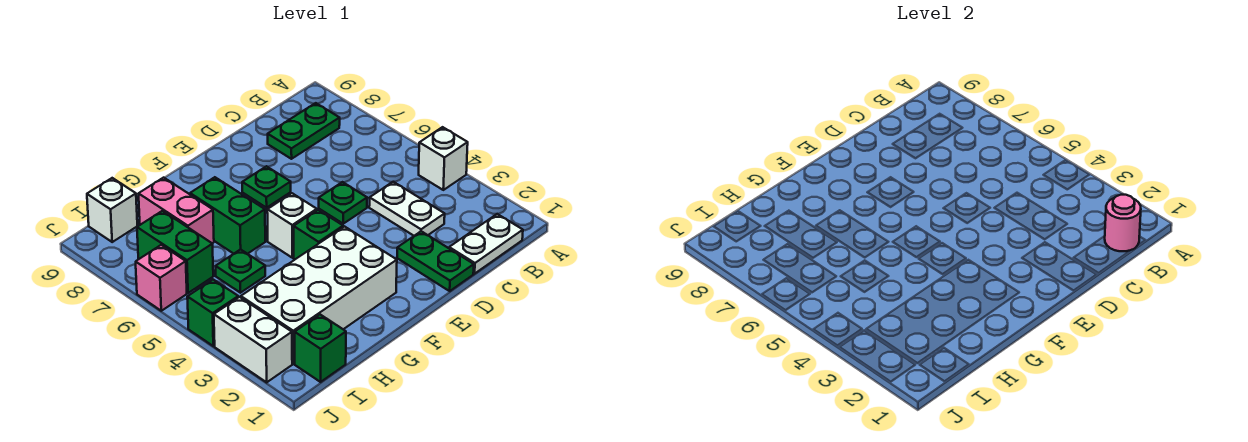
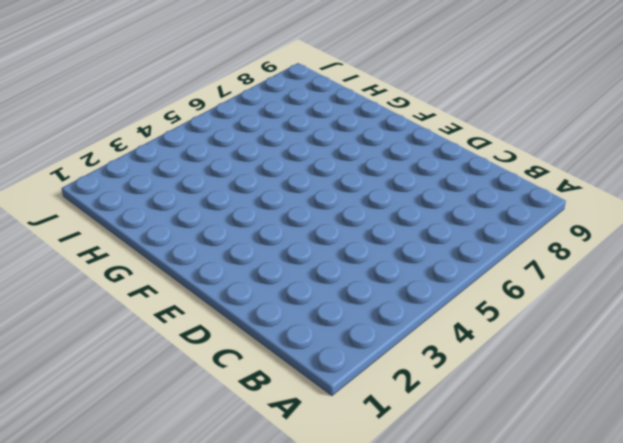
none -> white brick A4 level 1
none -> white plate B1:C1 level 1
none -> green plate B8:C8 level 1

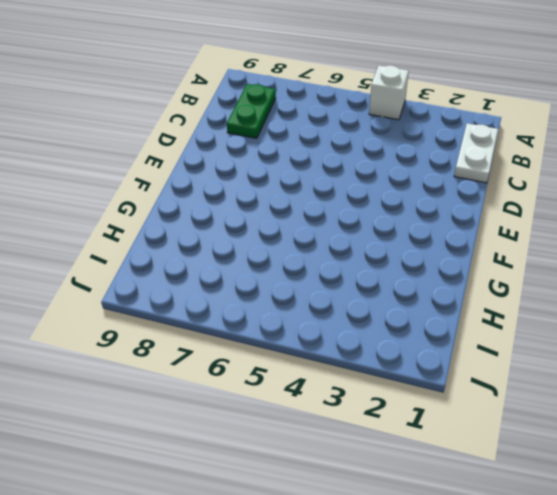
none -> white plate C3:C4 level 1
none -> green plate D1:D2 level 1
none -> green plate D5 level 1

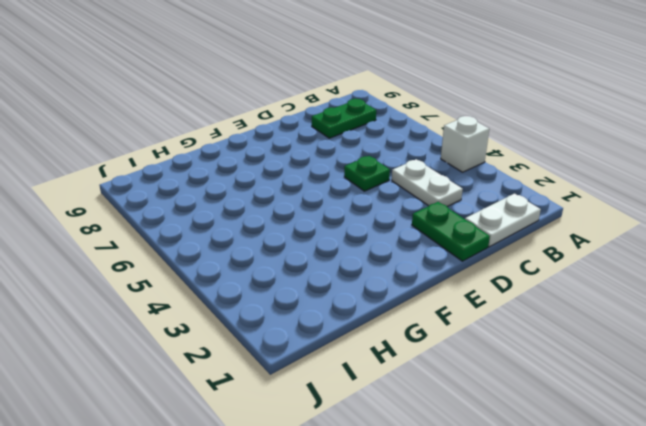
none -> green plate E7 level 1
none -> white brick F2:I3 level 1
none -> green brick F4 level 1

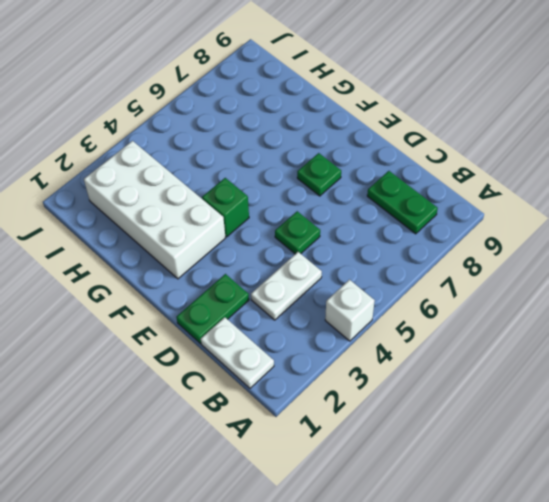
none -> white brick F5 level 1
none -> green brick G6:G7 level 1
none -> green plate H5 level 1

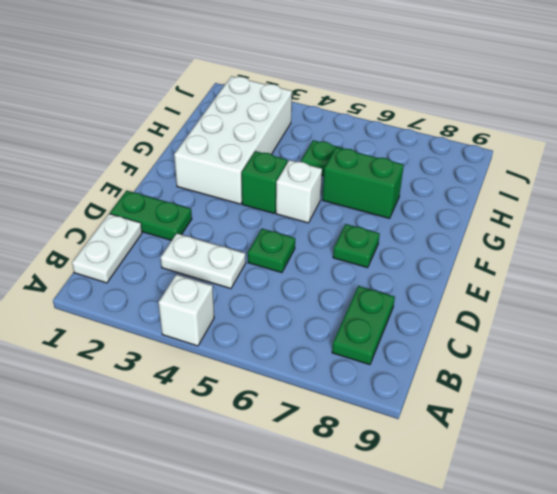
none -> pink brick H7:H8 level 1
none -> green brick I1 level 1
none -> green brick I6:I7 level 1

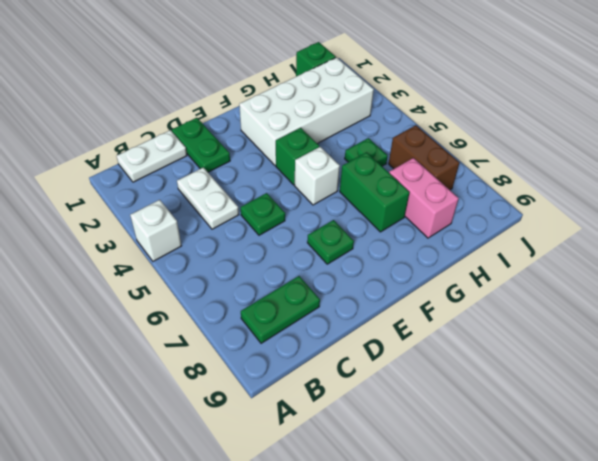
brown brick I6:I7 level 1 -> green brick I6:I7 level 1
none -> white brick I9 level 1
none -> white brick J2:J3 level 1
none -> green brick J4 level 1

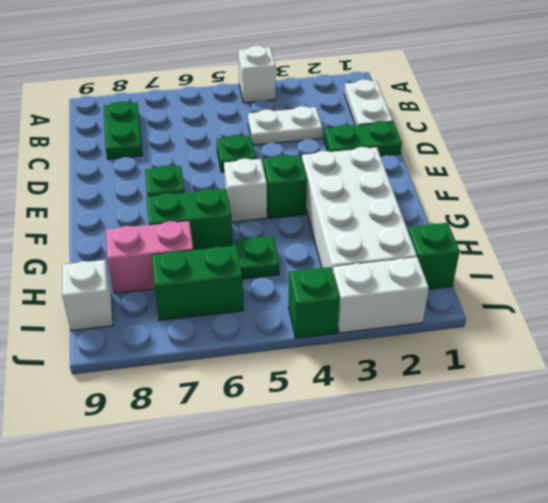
none -> pink brick J6 level 1
none -> pink round brick B1 level 2

